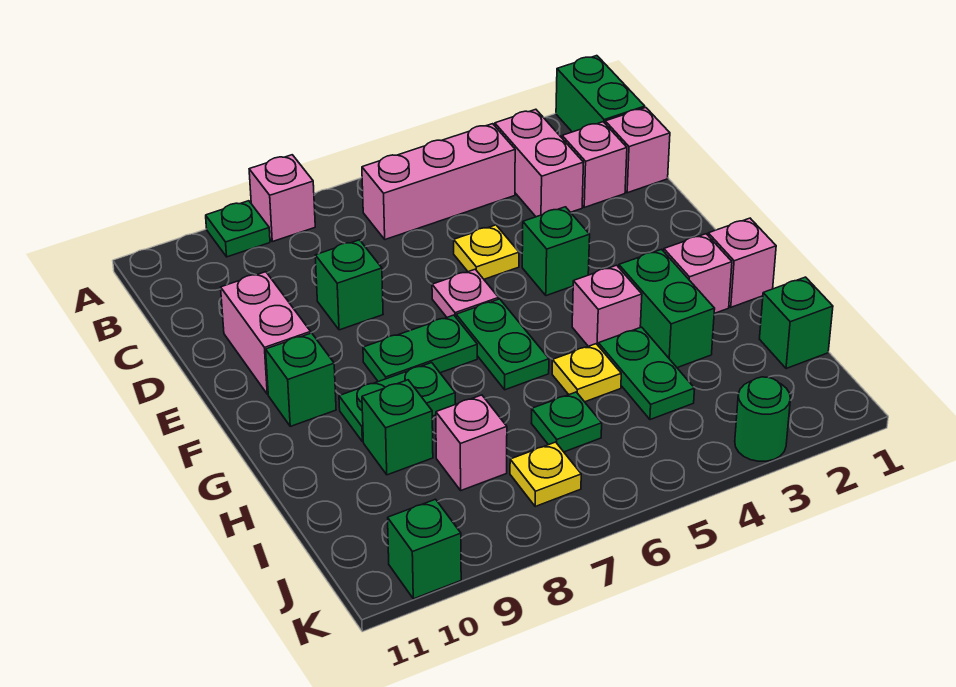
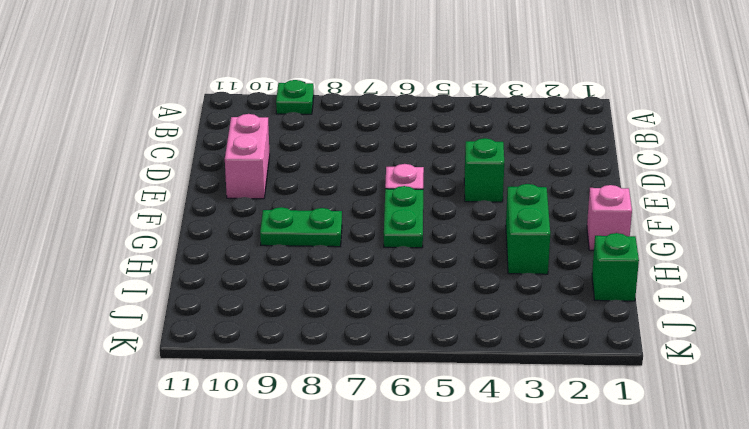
none -> green brick A1:B1 level 1
none -> pink brick A8 level 1
none -> pink brick B3:C3 level 1

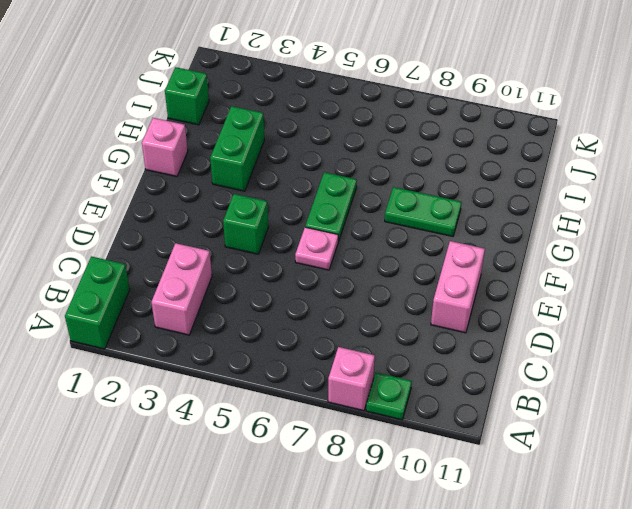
none -> pink brick B4:B6 level 1
none -> pink brick C1 level 1
none -> pink brick C2 level 1

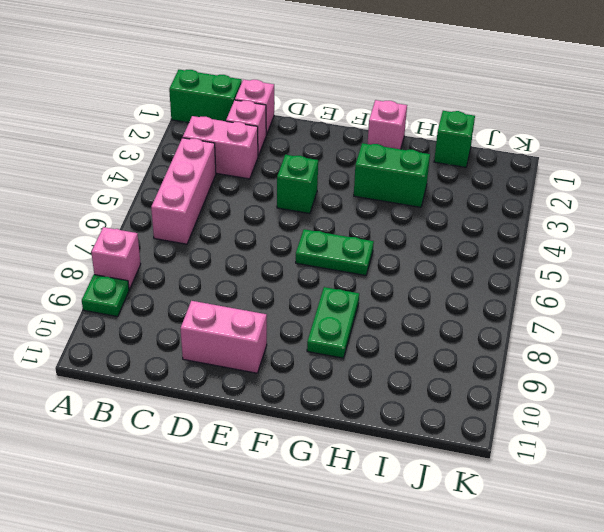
none -> yellow plate D5 level 1
none -> green brick D8 level 1
none -> pink plate E6 level 1

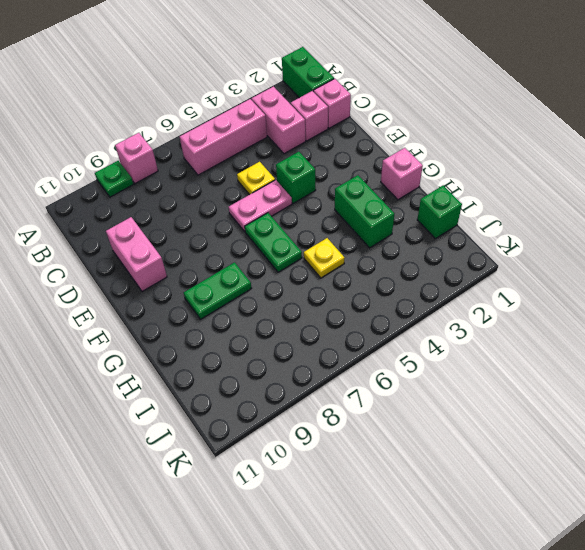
pink plate E5:E6 level 1 -> pink plate E6 level 1
none -> green brick D8 level 1
none -> green plate F7:F8 level 1
none -> green brick F10 level 1

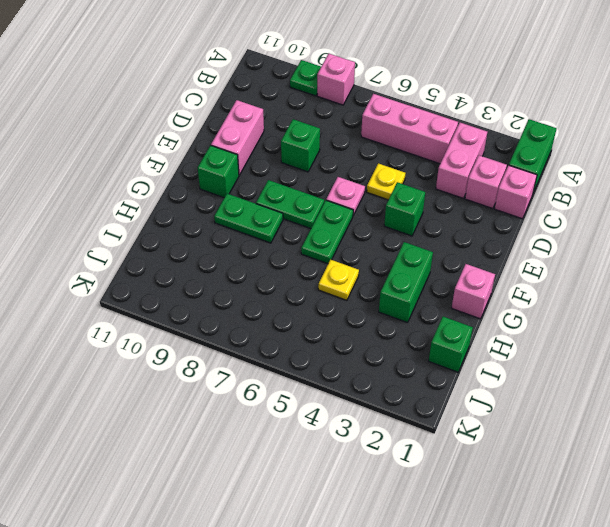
none -> pink brick G2 level 1
none -> pink brick G4 level 1
none -> green plate H4:I4 level 1

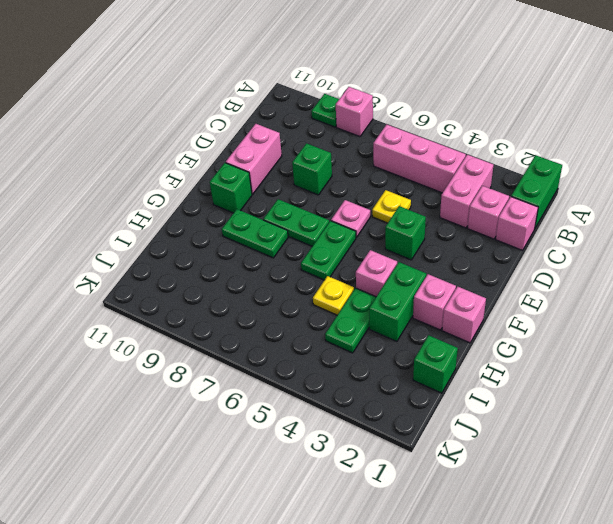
none -> green brick H9 level 1
none -> green plate I6 level 1
none -> pink brick I8 level 1

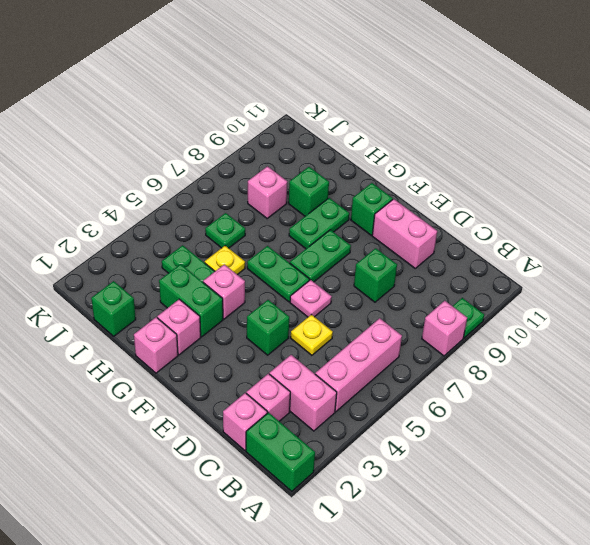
none -> yellow plate J7 level 1
none -> green round brick K3 level 1
none -> green brick K10 level 1

